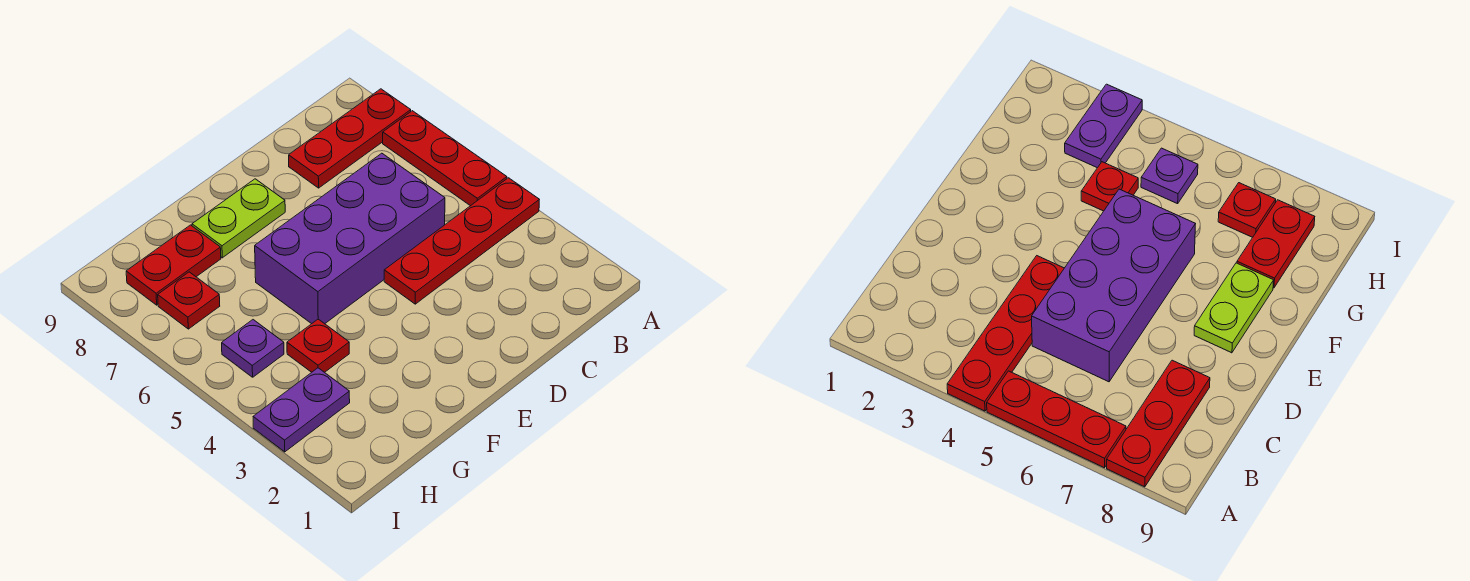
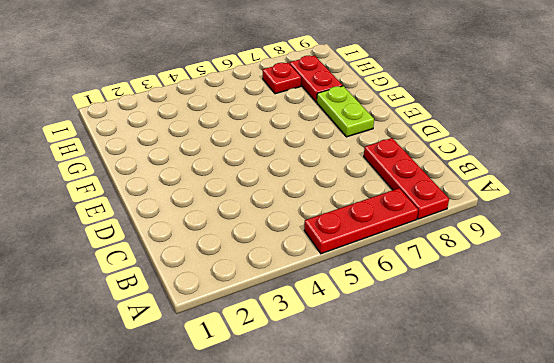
none -> red plate A4:D4 level 1
none -> purple brick C5:F6 level 1

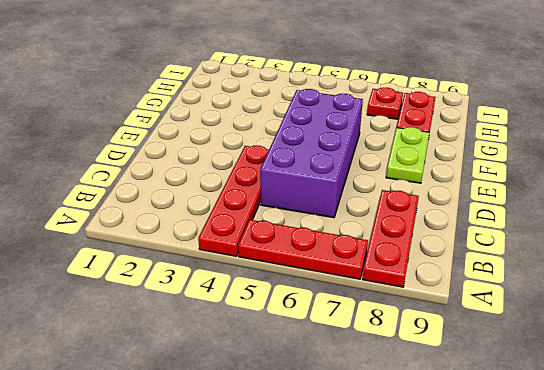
none -> red plate G4 level 1
none -> purple plate H3:I3 level 1

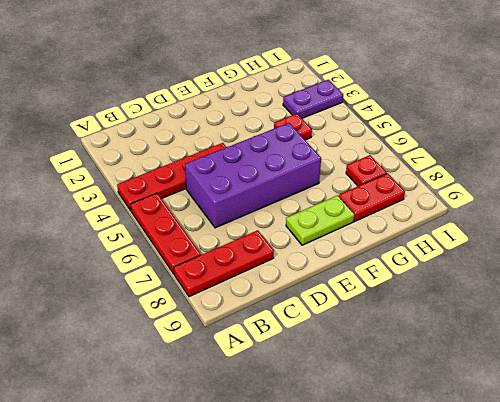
none -> purple plate H5 level 1

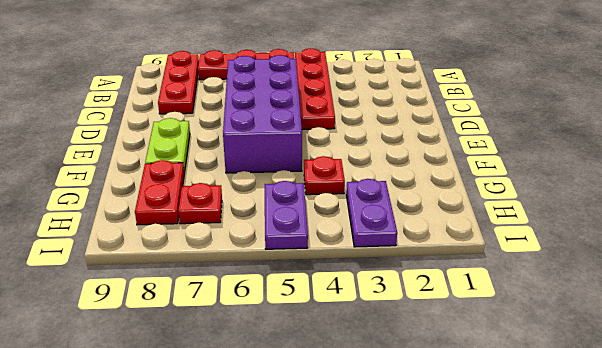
purple plate H5:I5 level 1 -> purple plate H5 level 1

